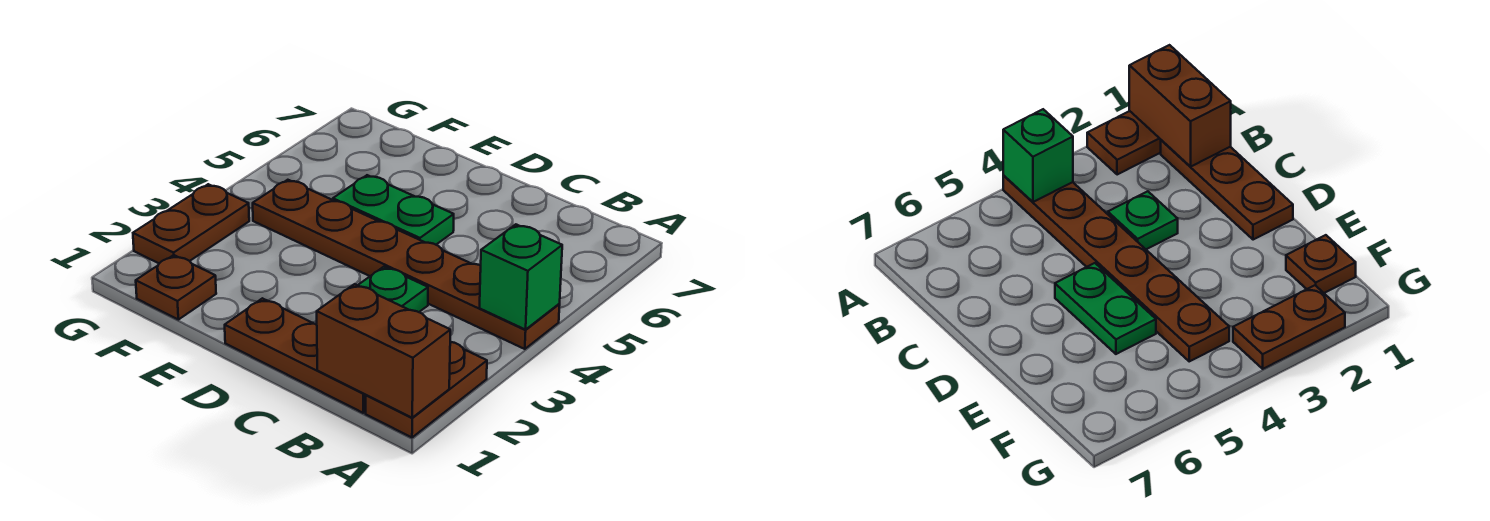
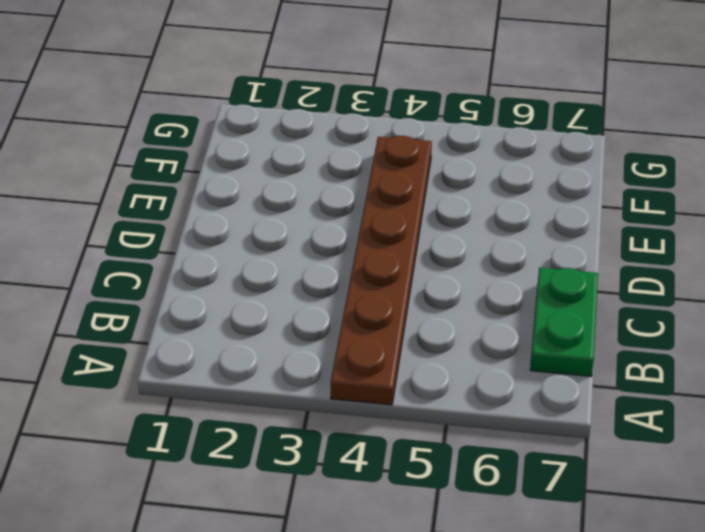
green plate B7:C7 level 1 -> green plate D5:E5 level 1
none -> brown plate A1:A2 level 1
none -> brown plate B1:D1 level 1

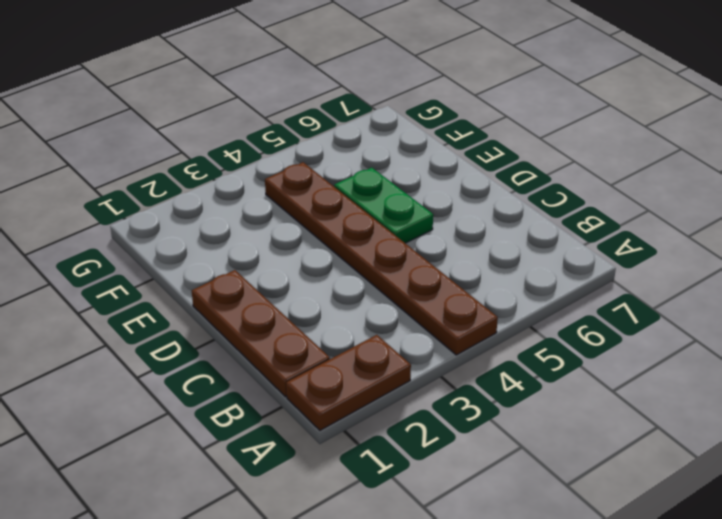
none -> green plate C3 level 1
none -> brown plate F1 level 1

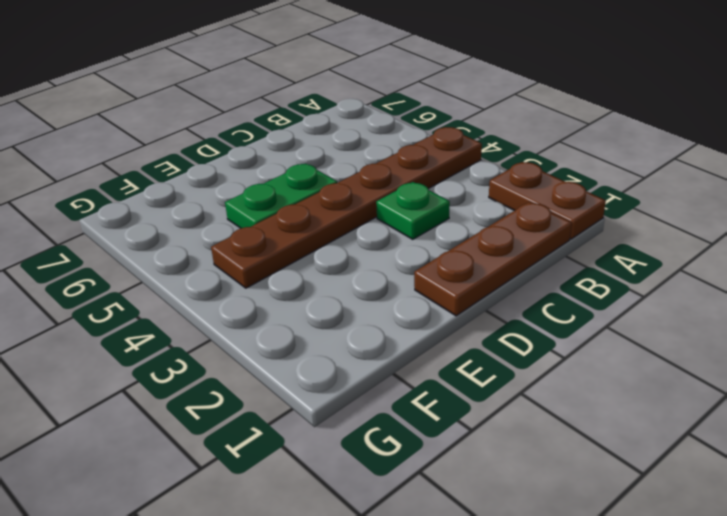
none -> brown plate F1 level 1
none -> brown plate G2:G3 level 1

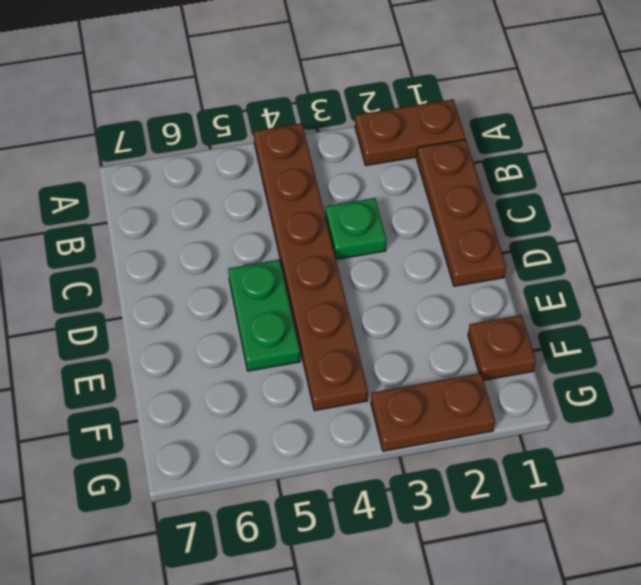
none -> brown brick A1:B1 level 2
none -> green brick A4 level 2

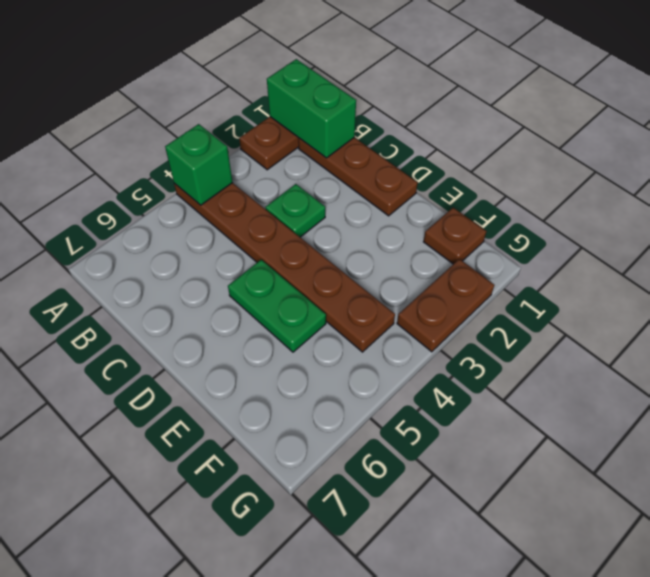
green brick A1:B1 level 2 -> brown brick A1:B1 level 2

